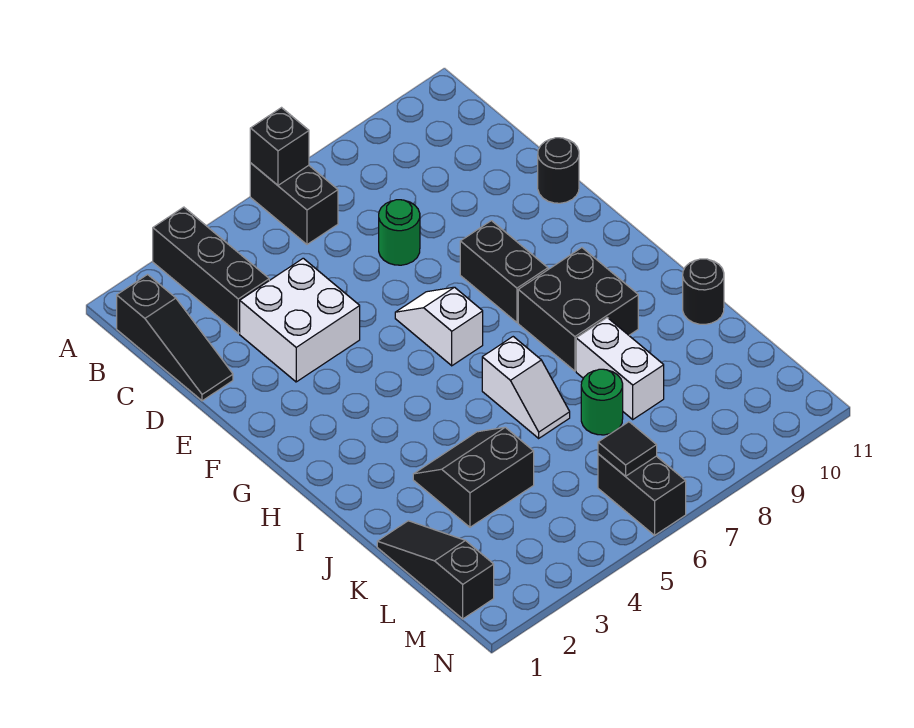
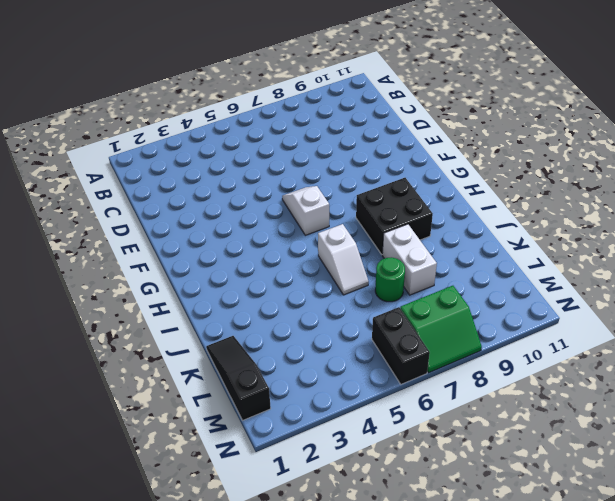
green slope M7:N8 level 1 top M -> none
none -> black brick A3:C3 level 1
none -> black brick A6:B6 level 1
none -> black slope B1:D1 level 1 top B

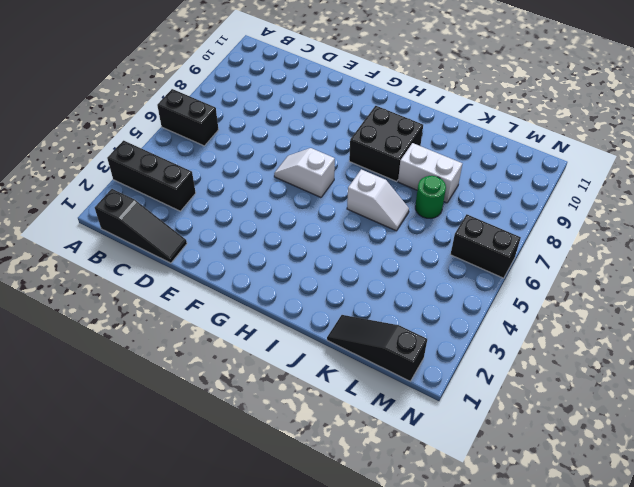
none -> white brick D3:E4 level 1
none -> green round brick D7 level 1
none -> black round brick E11 level 1

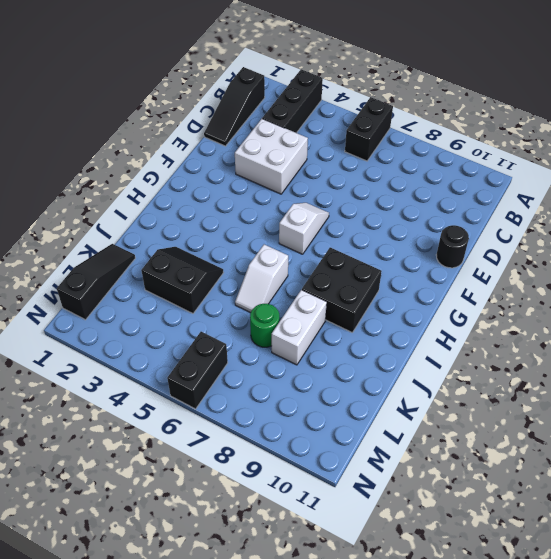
none -> green round brick D7 level 1
none -> black brick F8:G8 level 1
none -> black round brick J11 level 1

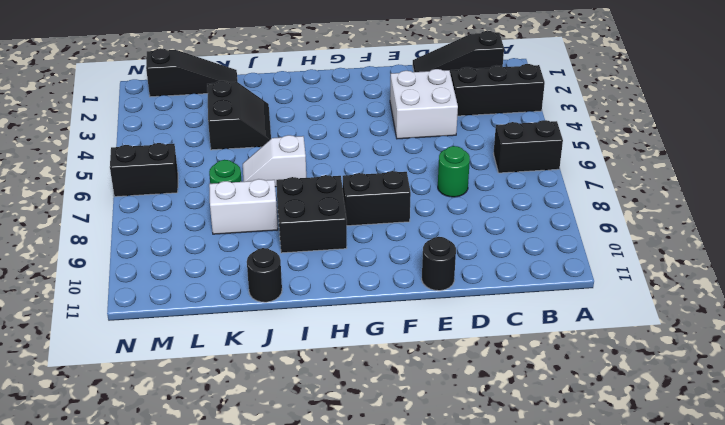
none -> white slope F6:G6 level 1 top G
none -> black brick A6 level 2
none -> black tile M6 level 2

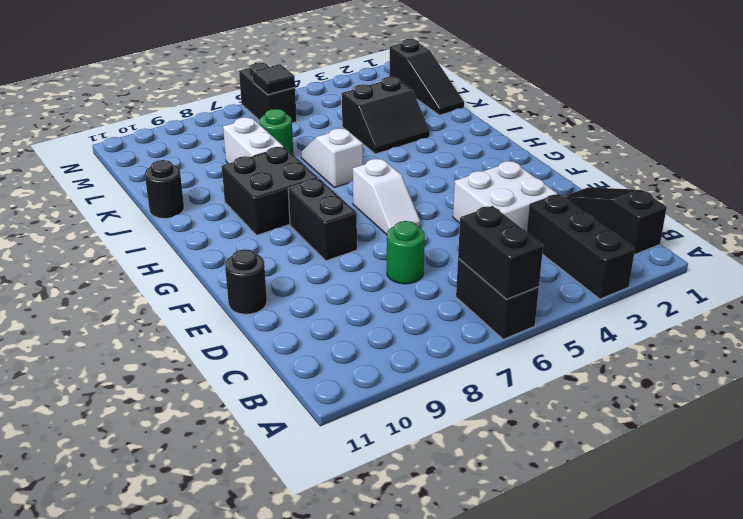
black brick A6:B6 level 2 -> black brick A6 level 2

